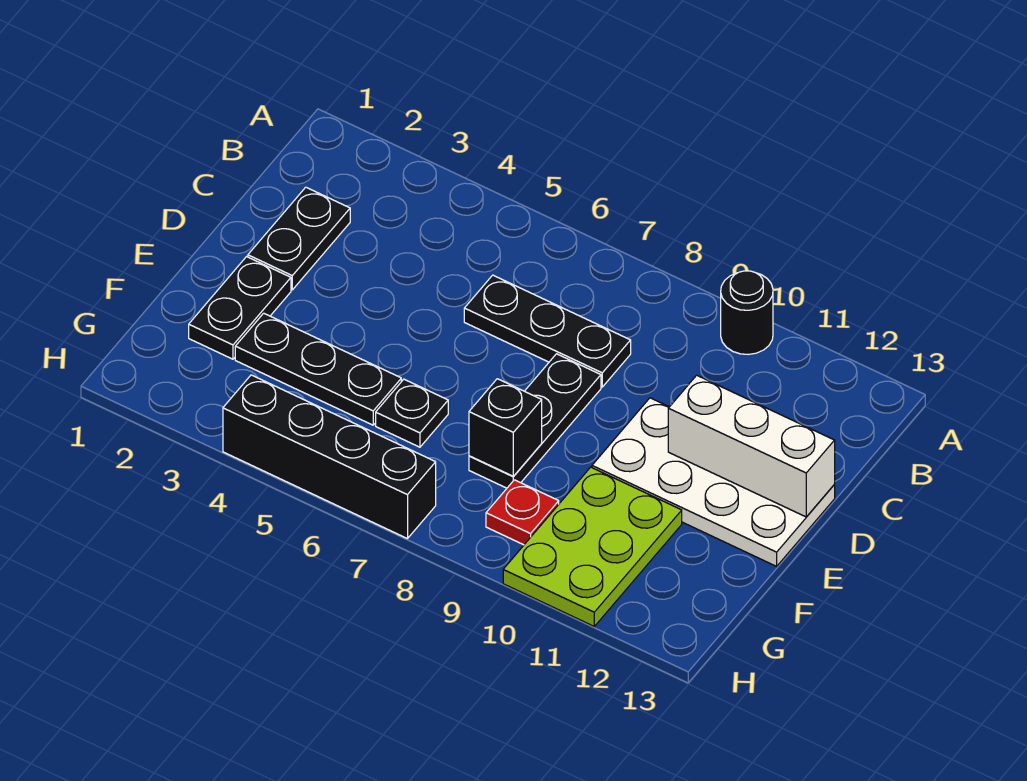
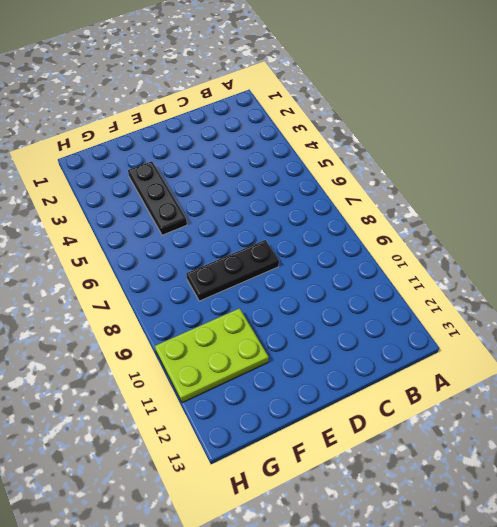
none -> black round brick A10 level 1
none -> black plate C2:D2 level 1
none -> black plate C6:C8 level 1

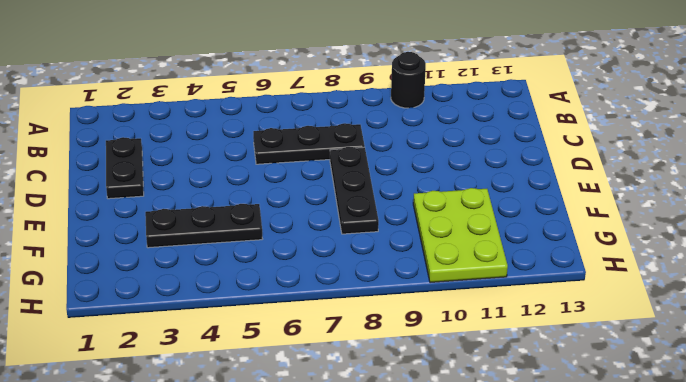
none -> white plate D10:E13 level 1
none -> black plate E2:F2 level 1
none -> black plate F6 level 1

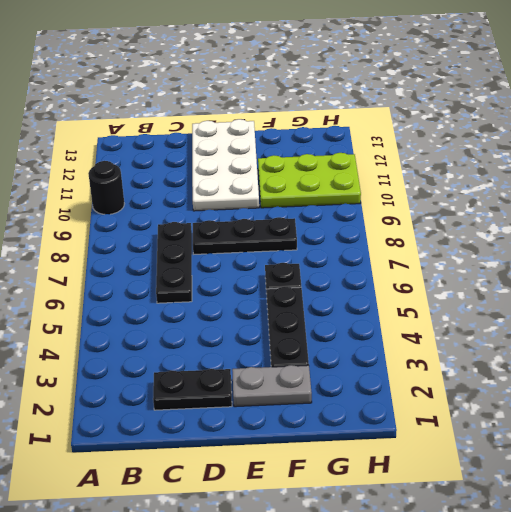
grey plate E2:F2 level 1 -> black plate E2:F2 level 1
none -> red plate G9 level 1
none -> black brick H4:H7 level 1
none -> white brick D11:D13 level 2

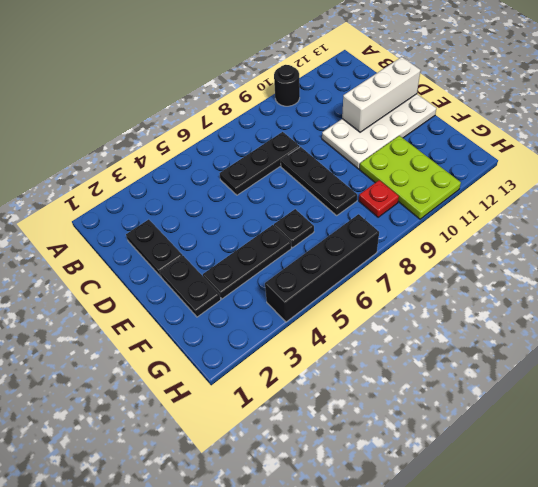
none -> black brick F8 level 2

